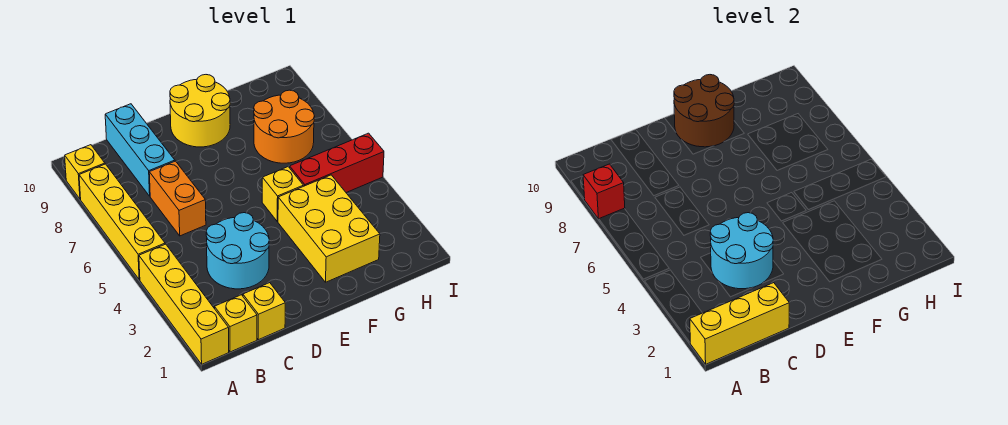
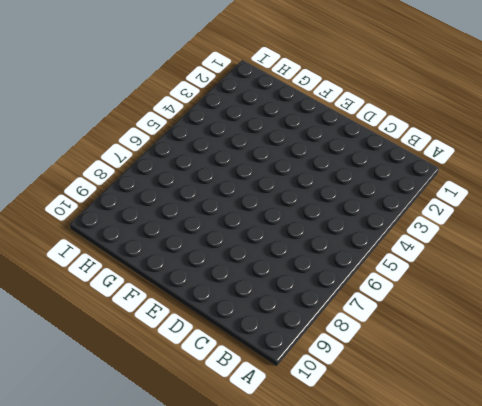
none -> yellow brick A1:A4 level 1
none -> yellow brick A5:A8 level 1
none -> yellow brick A9 level 1

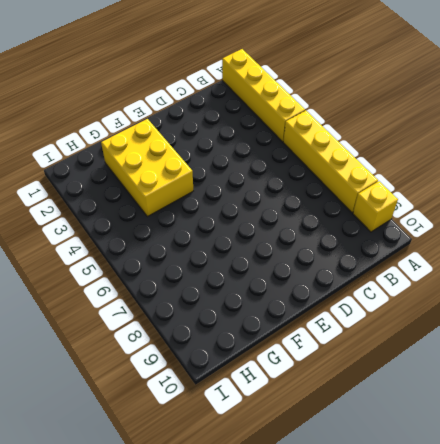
none -> yellow brick B1 level 1
none -> yellow brick C1 level 1
none -> cyan round brick C3:D4 level 1

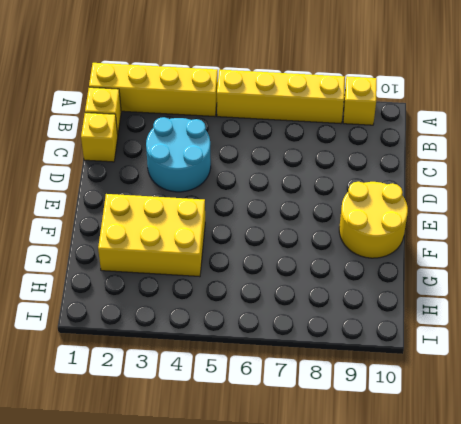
none -> orange brick C6:C7 level 1
none -> cyan brick C8:C10 level 1
none -> yellow brick F5 level 1

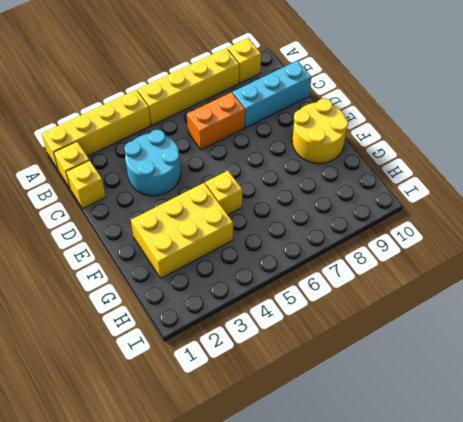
none -> red brick G5:I5 level 1
none -> orange round brick G7:H8 level 1
none -> yellow brick A1:C1 level 2

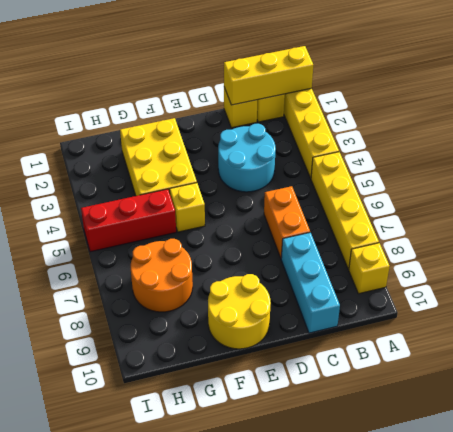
none -> red brick A8 level 2
none -> cyan round brick C3:D4 level 2
none -> brown round brick E9:F10 level 2

